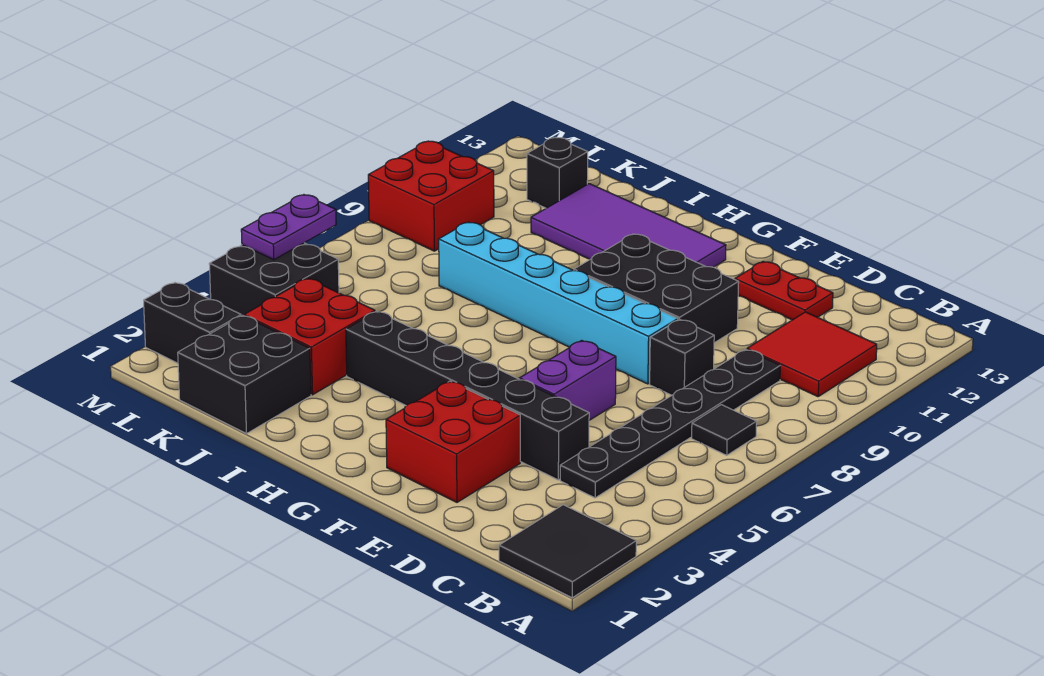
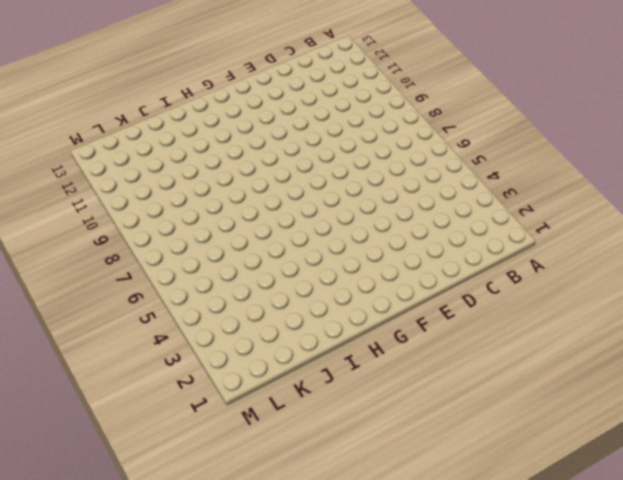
none -> black tile A1:B2 level 1
none -> black tile B7 level 1
none -> red tile B10:C11 level 1

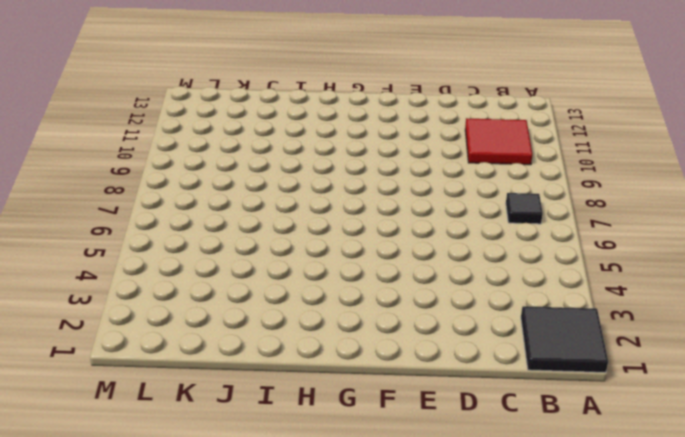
none -> black plate C4:C9 level 1
none -> black brick D4:I4 level 1
none -> black brick D8 level 1

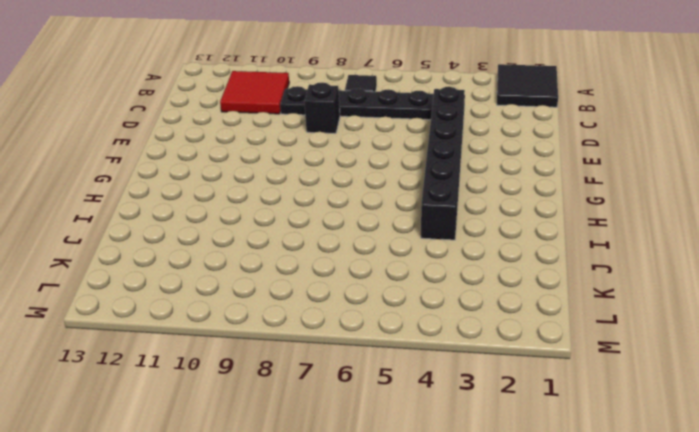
none -> red plate D12:E12 level 1
none -> red brick E2:F3 level 1
none -> purple brick E5:E6 level 1

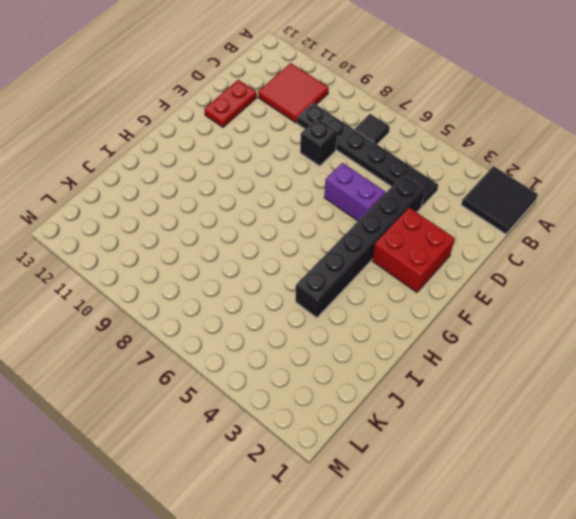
none -> cyan brick E8:J8 level 1
none -> black brick E9:G10 level 1
none -> purple tile G11:J12 level 1

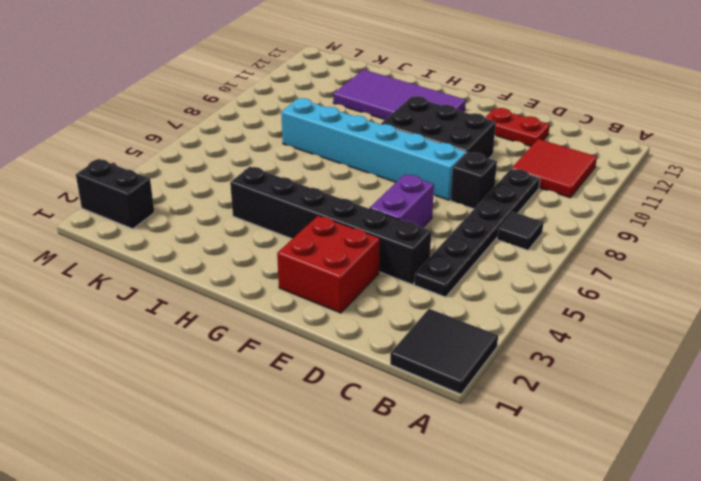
none -> black brick J1:K2 level 1
none -> red brick J3:K4 level 1
none -> black brick K12 level 1

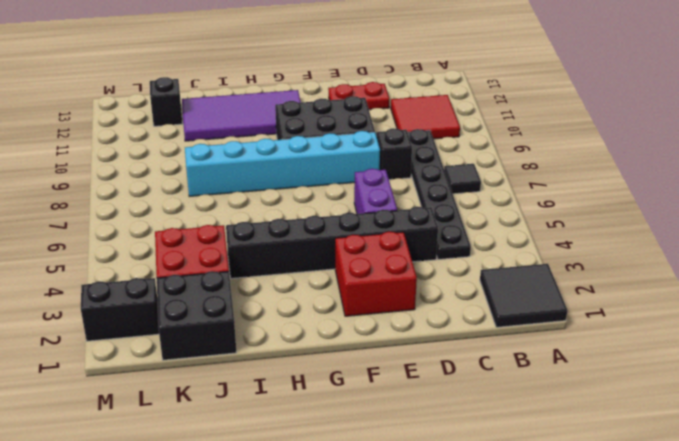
none -> black brick L4:M5 level 1
none -> red brick L9:M10 level 1
none -> purple plate M5:M6 level 2

